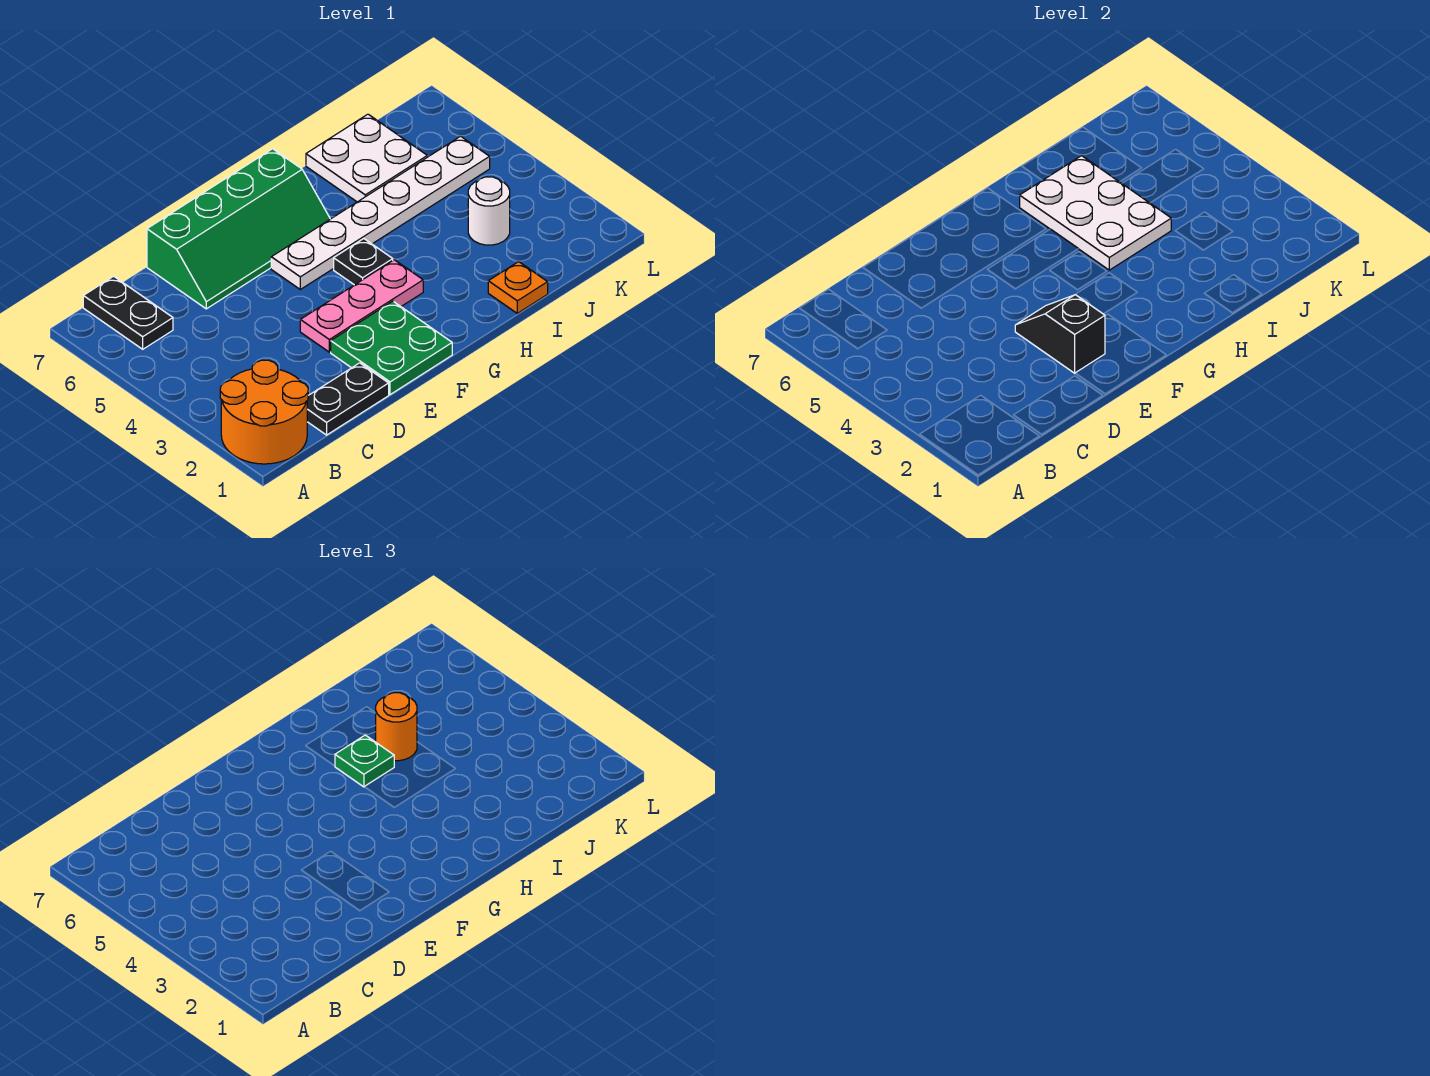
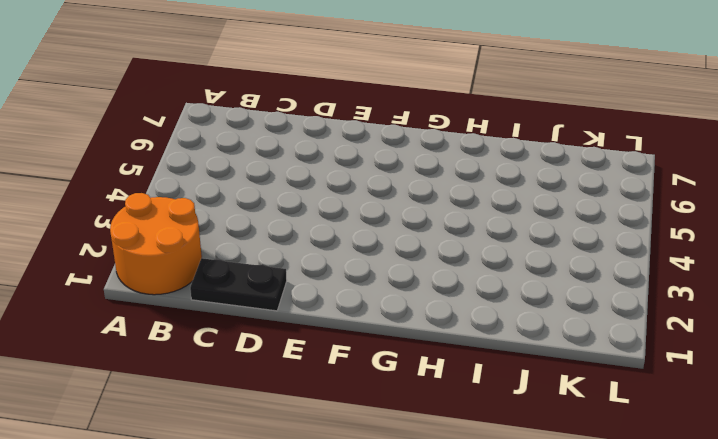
none -> black plate B6:B7 level 1
none -> green slope D6:G7 level 1 top 7
none -> green plate E1:F2 level 1

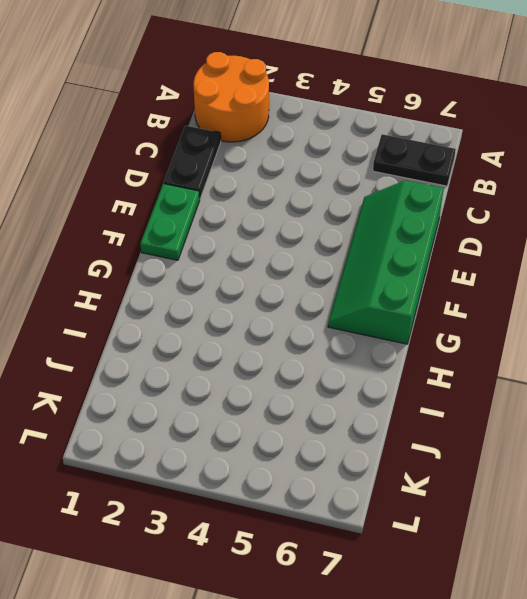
green plate E1:F1 level 1 -> green plate E1:F2 level 1
none -> pink plate E3:G3 level 1
none -> white plate F5:K5 level 1
none -> black plate G4 level 1

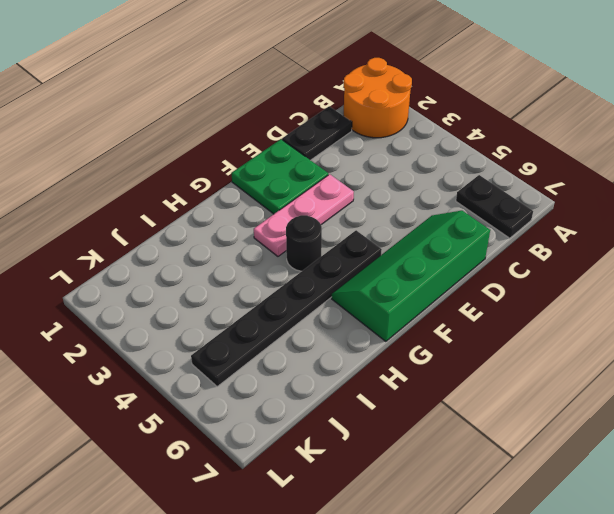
black plate F5:K5 level 1 -> white plate F5:K5 level 1
black round brick G4 level 1 -> black plate G4 level 1
none -> orange plate I1 level 1
none -> white plate I6:J7 level 1
none -> white round brick J3 level 1

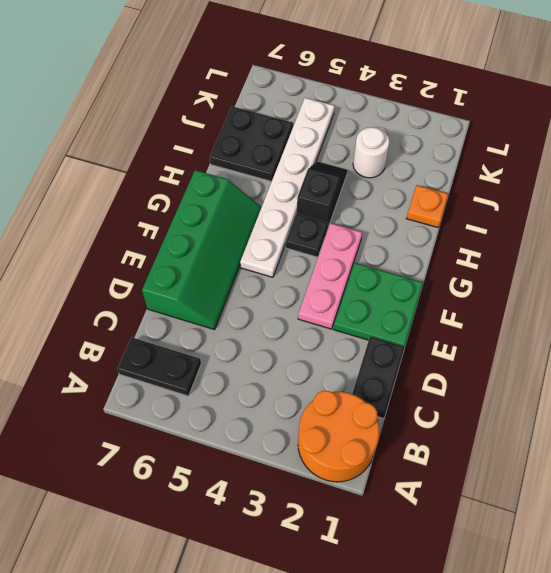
black slope H4:I4 level 1 top H -> black slope E2:E3 level 2 top 2
black plate I6:J7 level 1 -> white plate I6:J7 level 1
none -> white plate H4:I6 level 2
none -> green plate H5 level 3
none -> orange round brick I5 level 3

